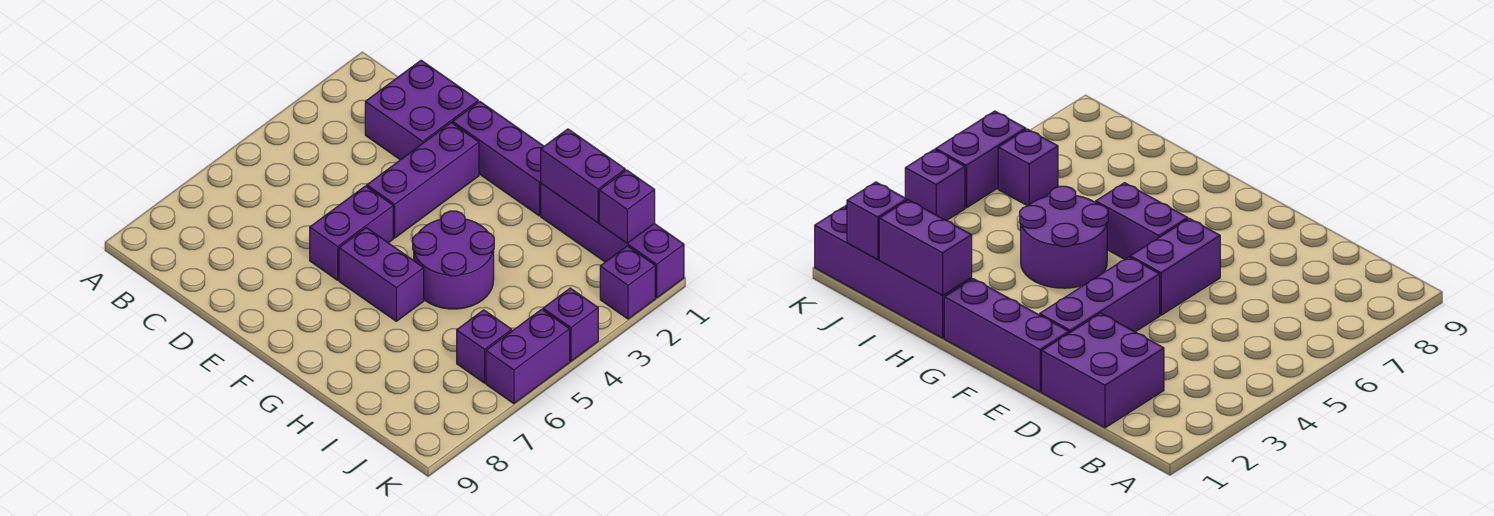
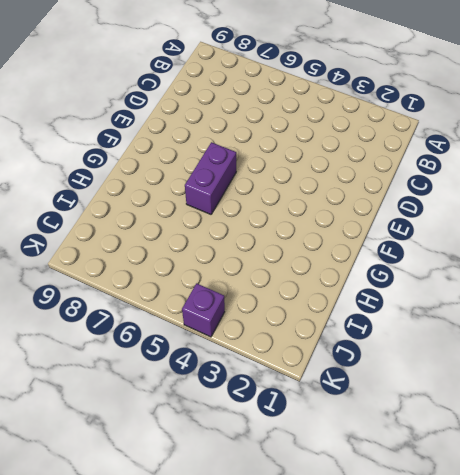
none -> purple brick C1:D2 level 1
none -> purple brick E1:G1 level 1
none -> purple brick E2:E4 level 1

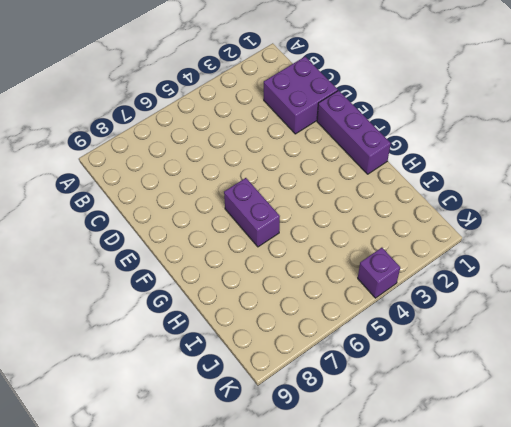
none -> purple brick E2:E4 level 1
none -> purple brick E5:E6 level 1
none -> purple round brick G4:H5 level 1

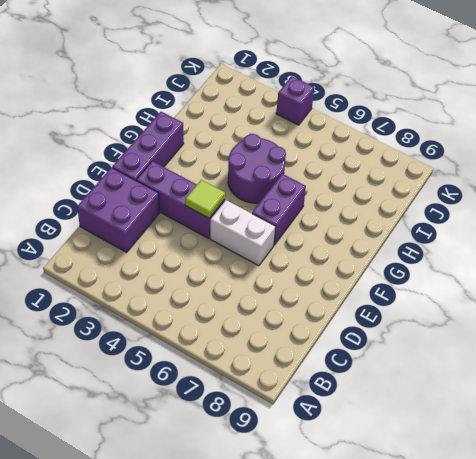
lime tile E4 level 2 -> none
white brick E5:E6 level 1 -> purple brick E5:E6 level 1
none -> purple brick H1:K1 level 1
none -> purple brick J6 level 1
none -> purple brick K2 level 1

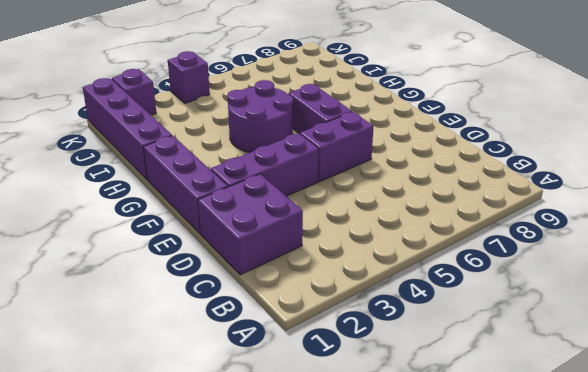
none -> purple brick J6 level 1
none -> purple brick K5:K6 level 1
none -> purple brick H1:I1 level 2

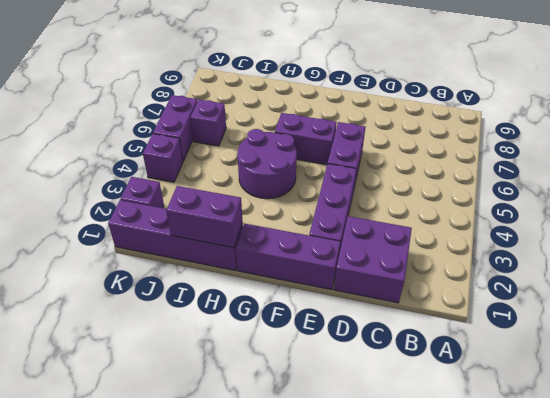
none -> purple brick J1 level 2

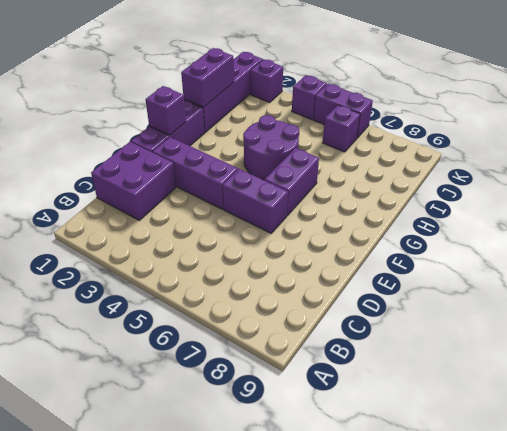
purple brick F1 level 2 -> purple brick J1 level 2

